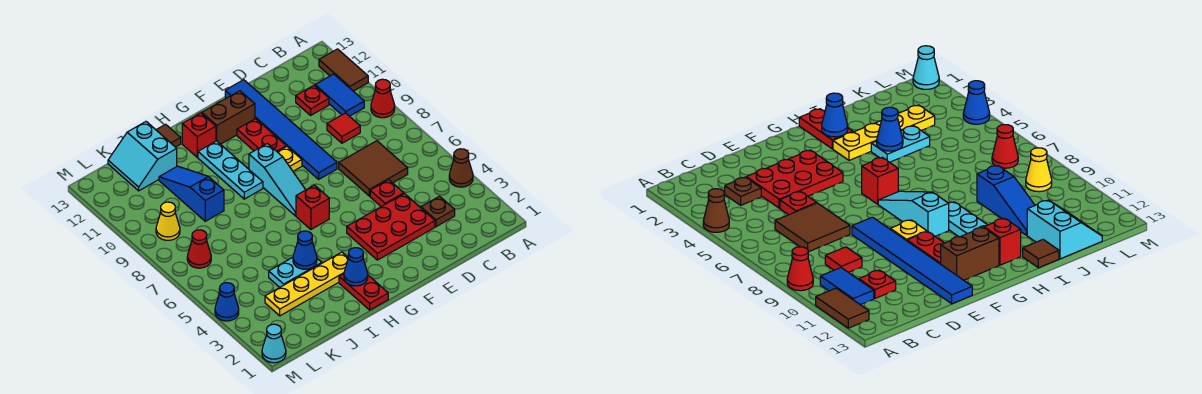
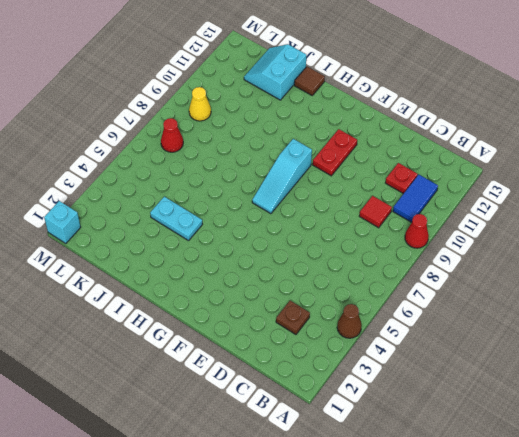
cyan brick M1 level 1 -> cyan cone M1 level 1
none -> brown tile A11:A12 level 1
none -> brown tile C6:D7 level 1
none -> red plate D3:F4 level 1
none -> red plate D5 level 1

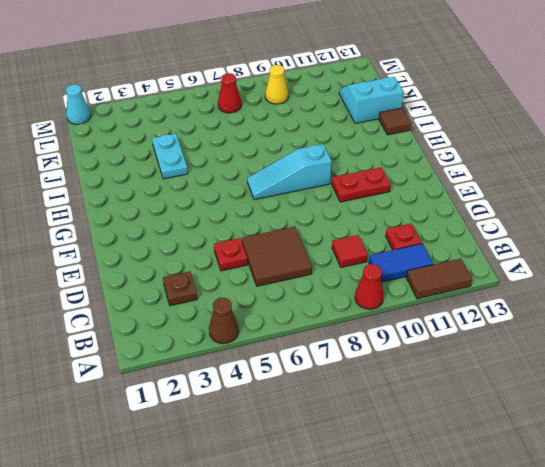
none -> red plate D3:F4 level 1
none -> blue tile E8:E13 level 1
none -> yellow plate F9 level 1
none -> brown brick F12:G12 level 1

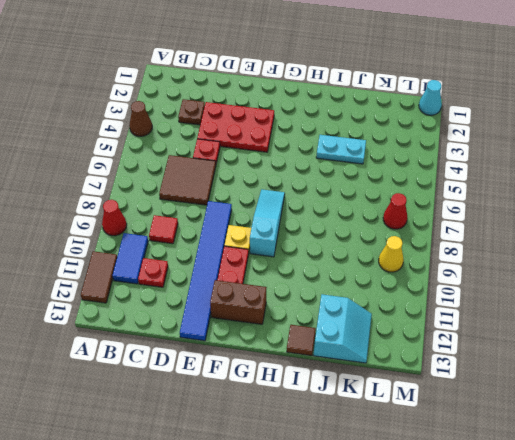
none -> red brick G6 level 1
none -> red plate H1:H2 level 1
none -> yellow plate H3:K3 level 1
none -> cyan plate H9:H11 level 1

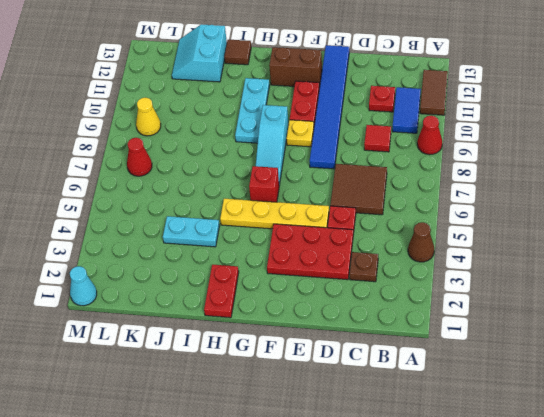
yellow plate E5:H5 level 1 -> yellow plate H3:K3 level 1
none -> red brick H12 level 1
none -> blue slope J9:J11 level 1 top 9
none -> blue cone M4 level 1
none -> blue cone H2 level 2

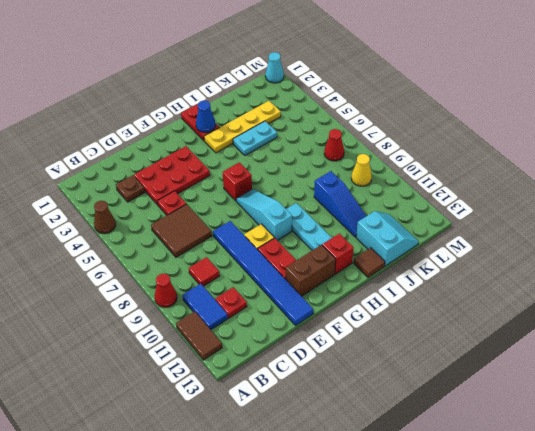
none -> blue cone M4 level 1
none -> blue cone I4 level 2

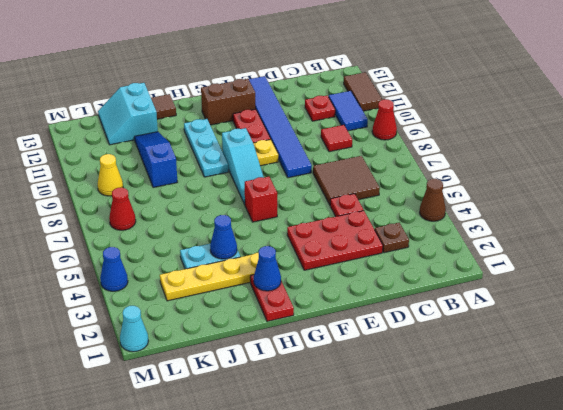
none -> red brick H12 level 1

